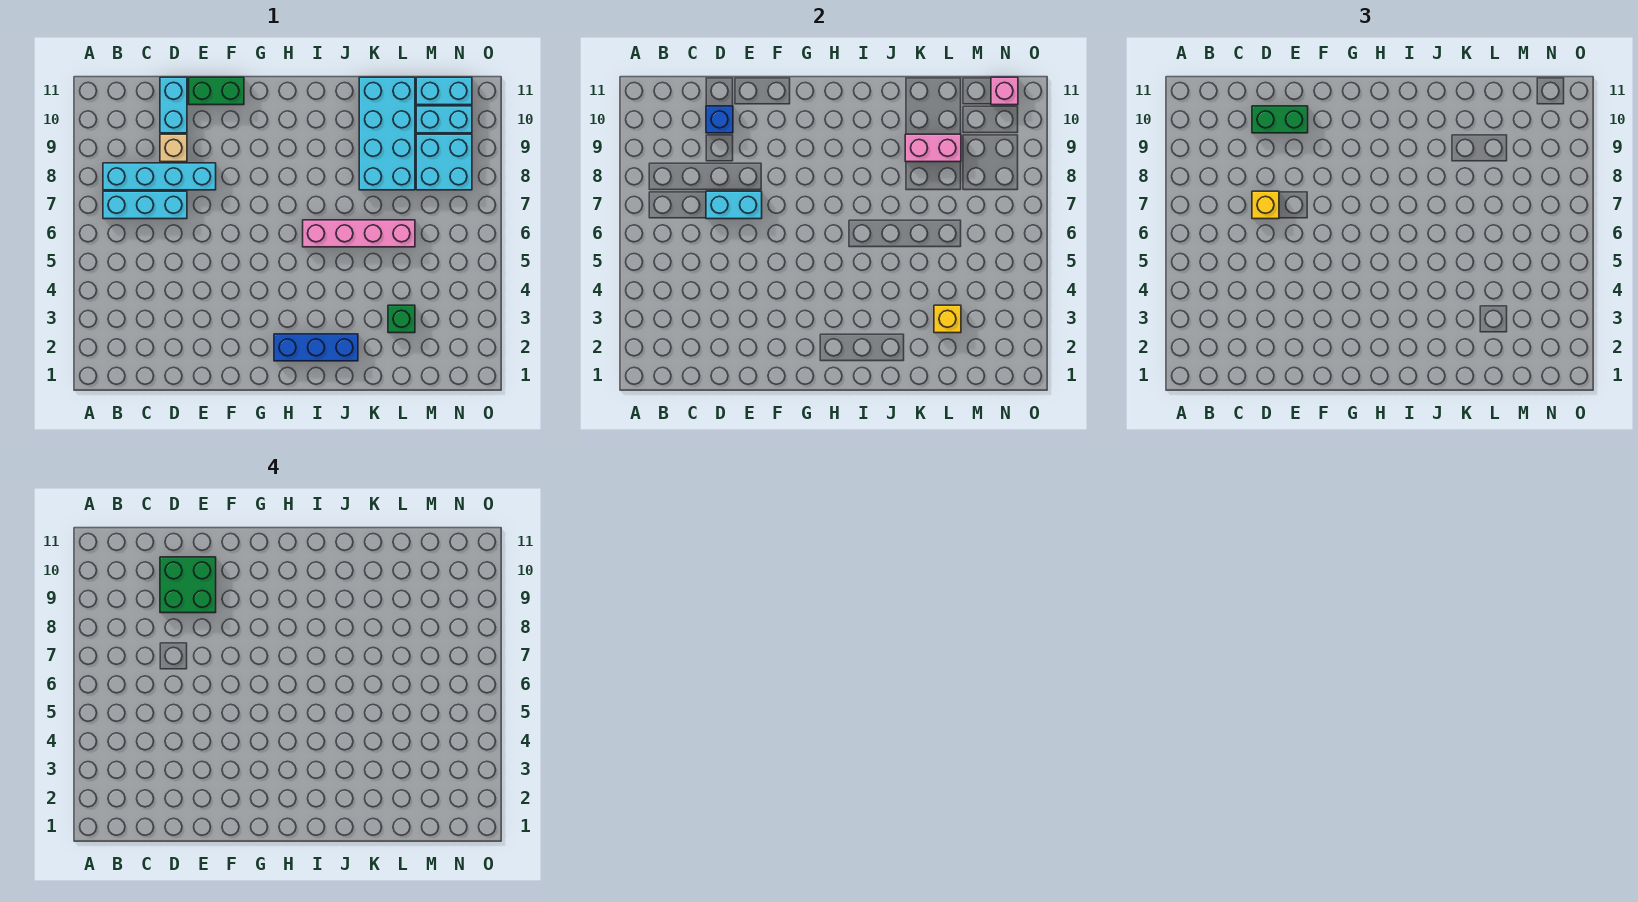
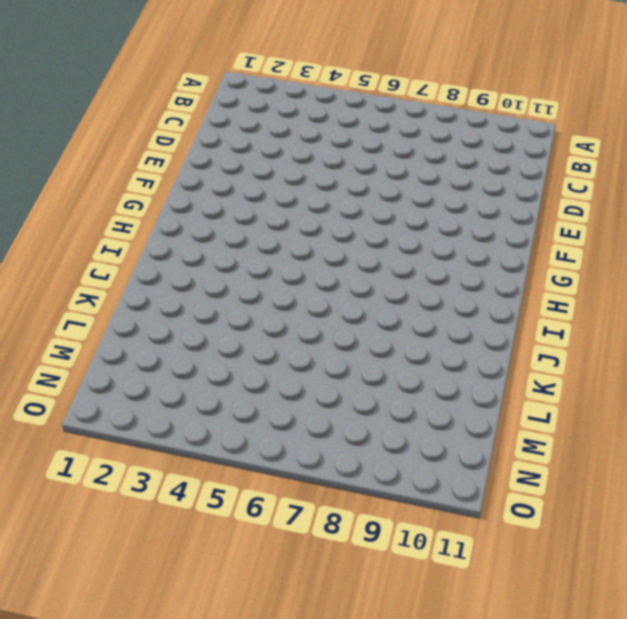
none -> cyan brick B7:D7 level 1
none -> cyan brick B8:E8 level 1
none -> tan brick D9 level 1

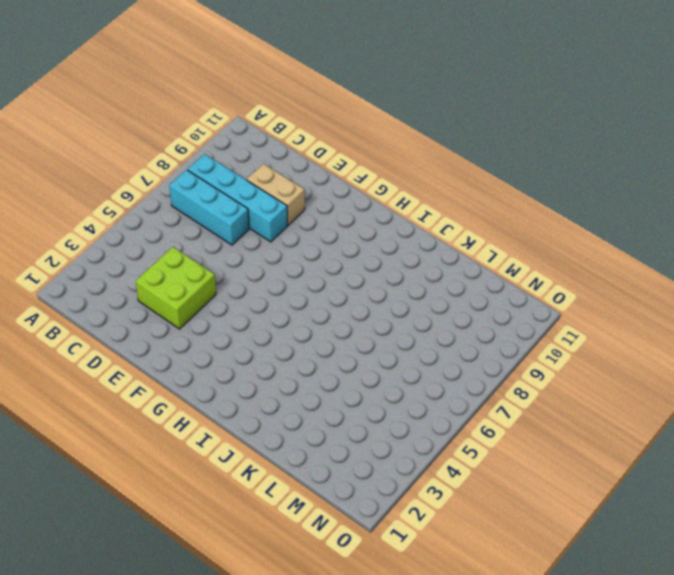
lime brick D3:E4 level 1 -> none
tan brick D9:E9 level 1 -> tan brick D9 level 1
none -> cyan brick D10:D11 level 1
none -> green brick E11:F11 level 1
none -> blue brick H2:J2 level 1

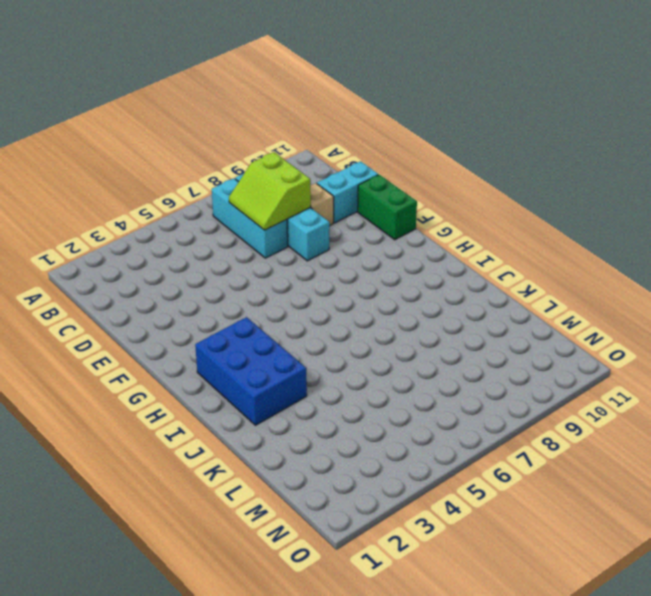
lime slope C7:D8 level 2 top 8 -> cyan brick D7:E7 level 2
blue brick H2:J3 level 1 -> blue brick H2:J2 level 1
none -> pink brick I6:L6 level 1
none -> cyan brick K8:L11 level 1
none -> green brick L3 level 1

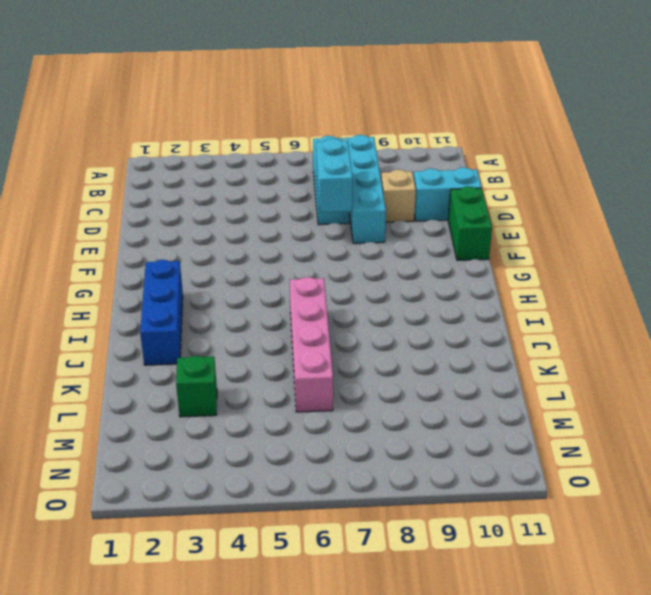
none -> cyan brick K8:L11 level 1
none -> cyan brick M8:N9 level 1
none -> cyan brick M10:N10 level 1

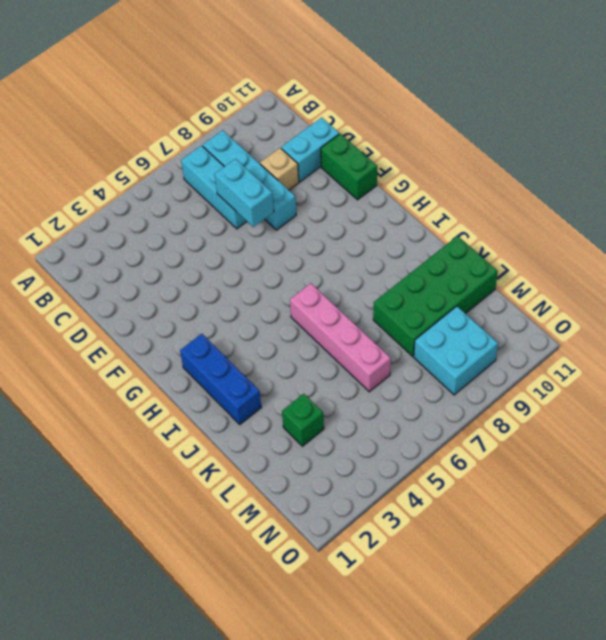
green brick K8:L11 level 1 -> cyan brick K8:L11 level 1
none -> cyan brick M10:N10 level 1
none -> cyan brick M11:N11 level 1
none -> blue brick D10 level 2

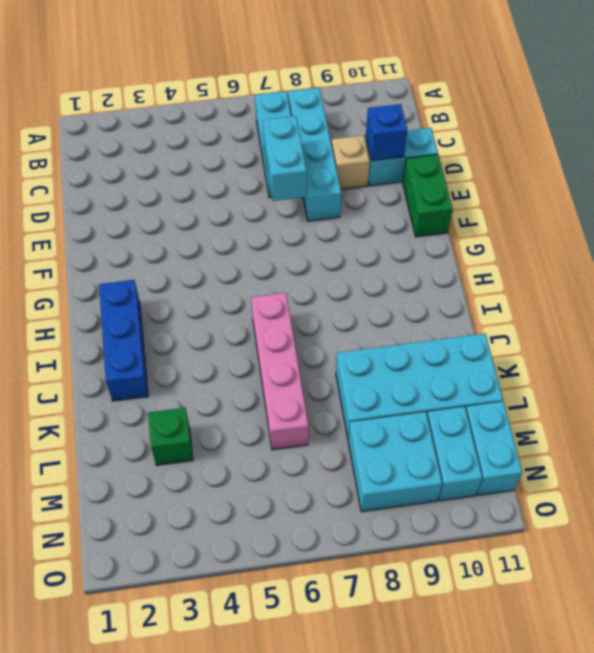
none -> pink brick K9:L9 level 2
none -> yellow brick L3 level 2
none -> pink brick N11 level 2

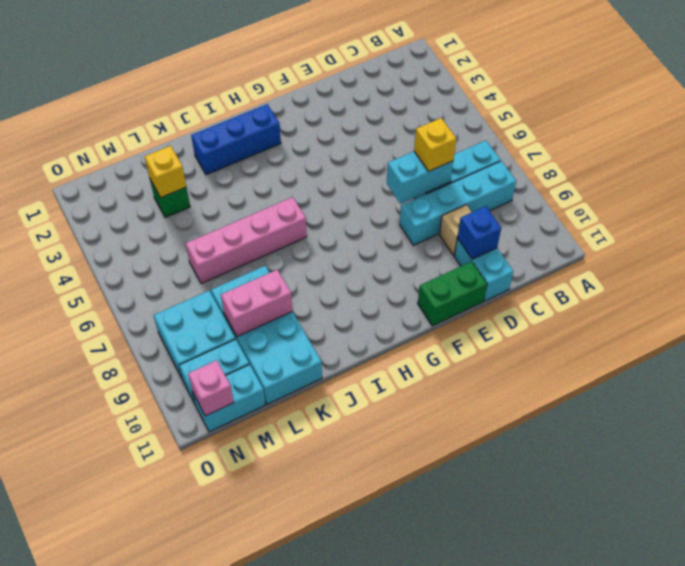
none -> green brick D10:E10 level 3
none -> green brick D9:E10 level 4

